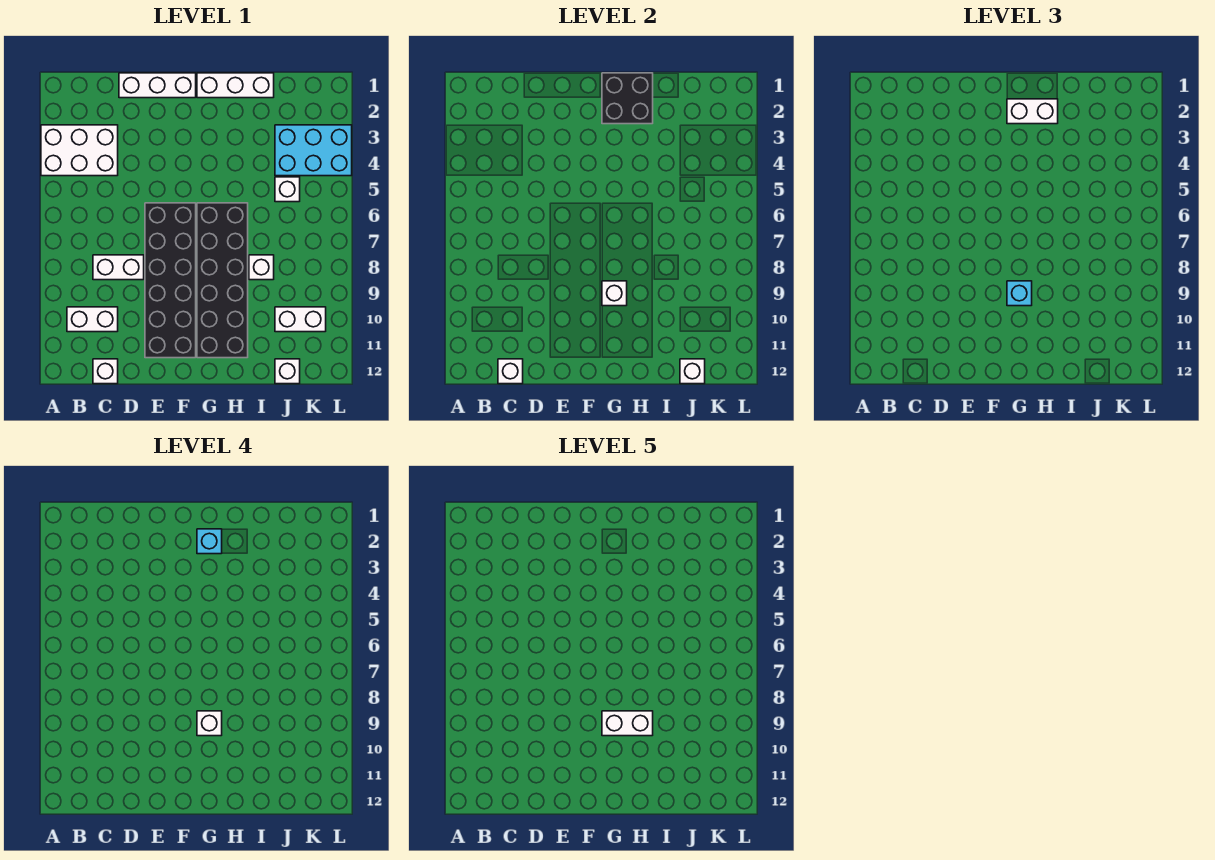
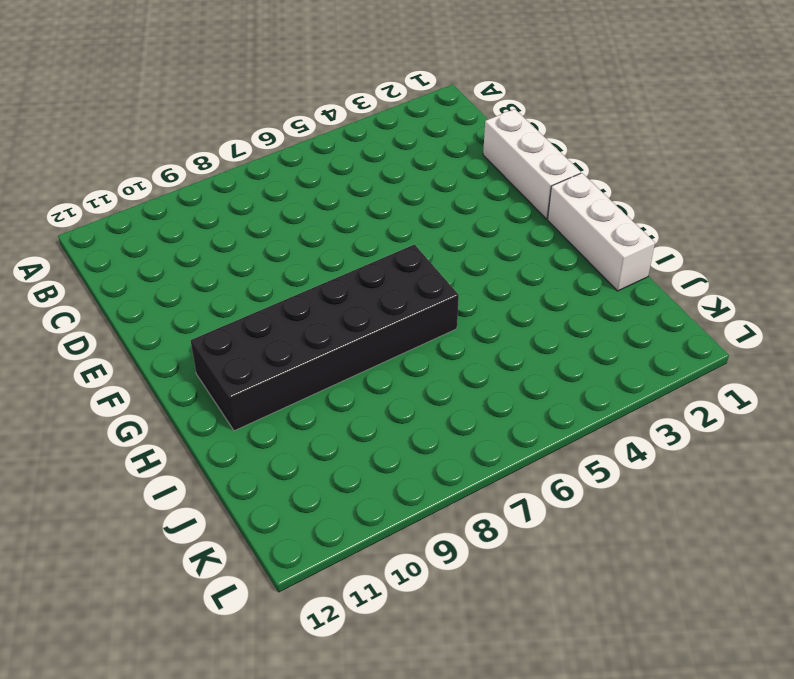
none -> white brick A3:C4 level 1
none -> white brick B10:C10 level 1
none -> white brick C8:D8 level 1

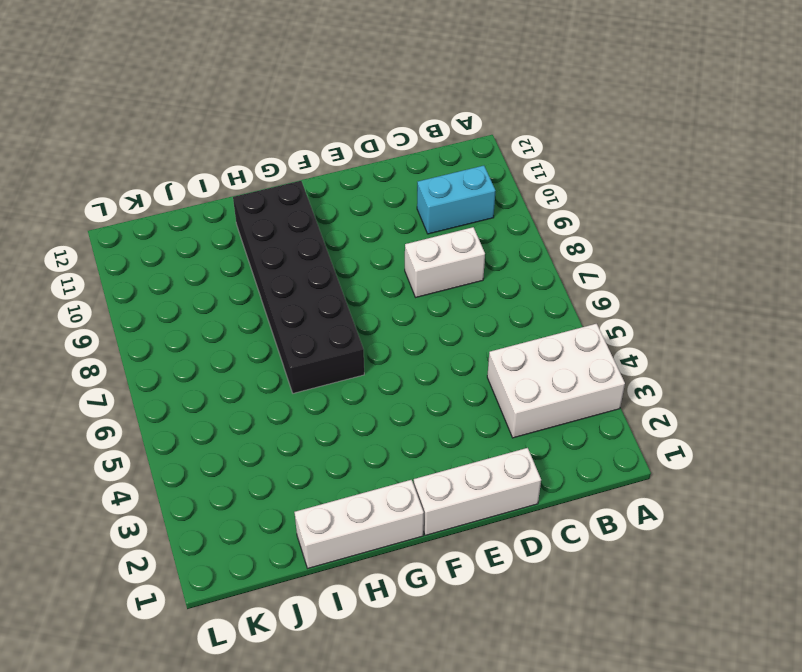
cyan brick B10:C10 level 1 -> white brick B10:C10 level 1
none -> white brick C12 level 1
none -> black brick E6:F11 level 1
none -> white brick I8 level 1

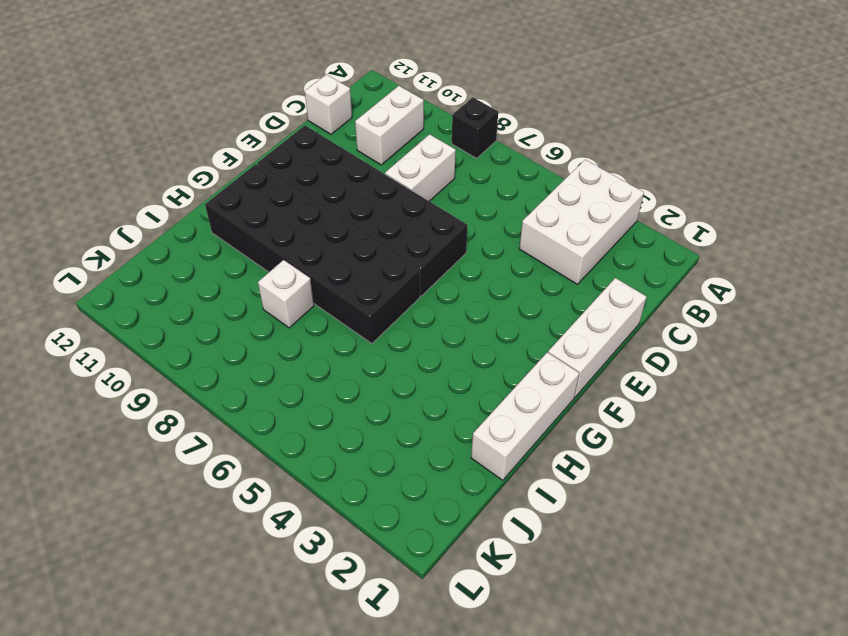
black brick A8 level 1 -> none
none -> cyan brick J3:L4 level 1
none -> white brick J5 level 1
none -> white brick J10:K10 level 1

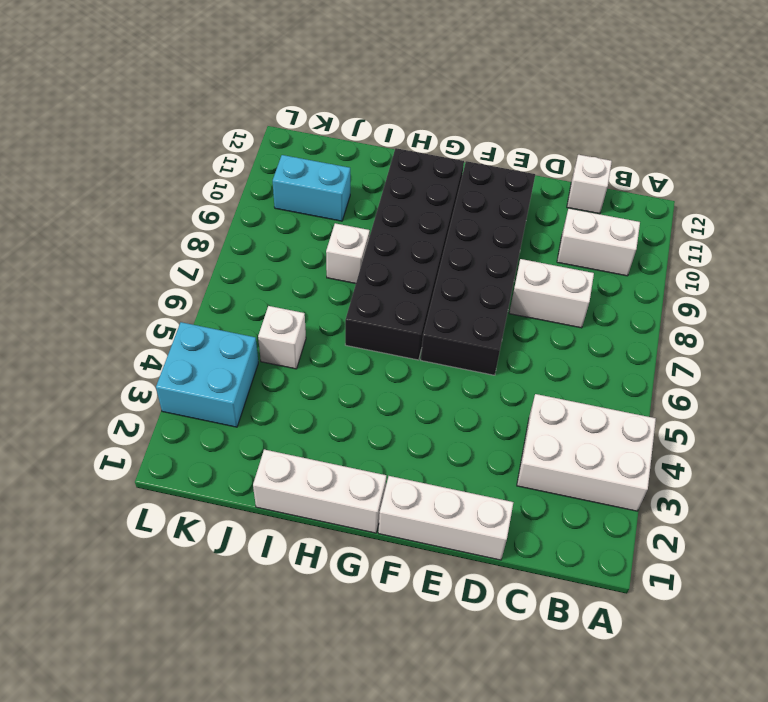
cyan brick J10:K10 level 1 -> white brick J10:K10 level 1
cyan brick K3:L4 level 1 -> cyan brick J3:L4 level 1
none -> white brick J12 level 1
none -> white brick C12 level 2
none -> black brick G1:H2 level 2

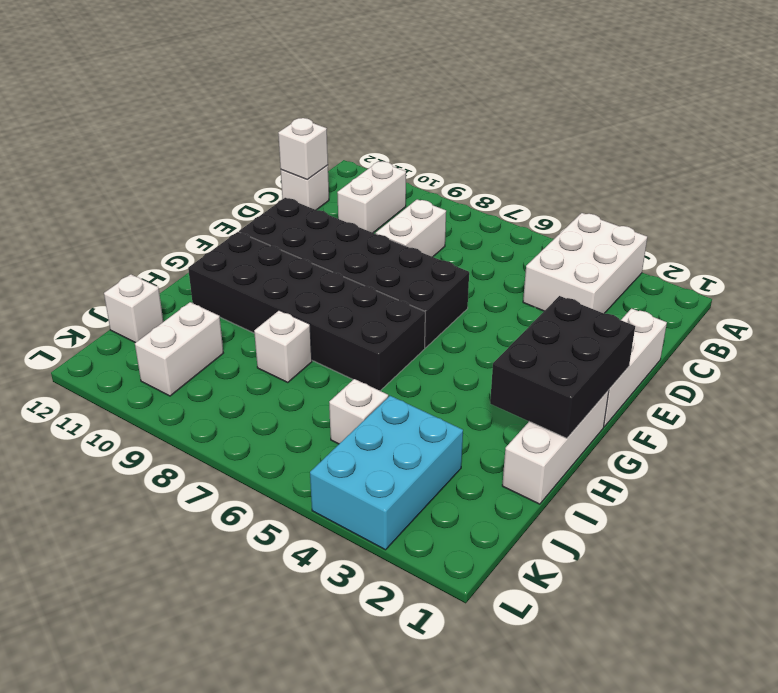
black brick F1:H2 level 2 -> black brick G1:H2 level 2
none -> white brick G9 level 2
none -> white brick J12 level 2
none -> white brick G2:H2 level 3

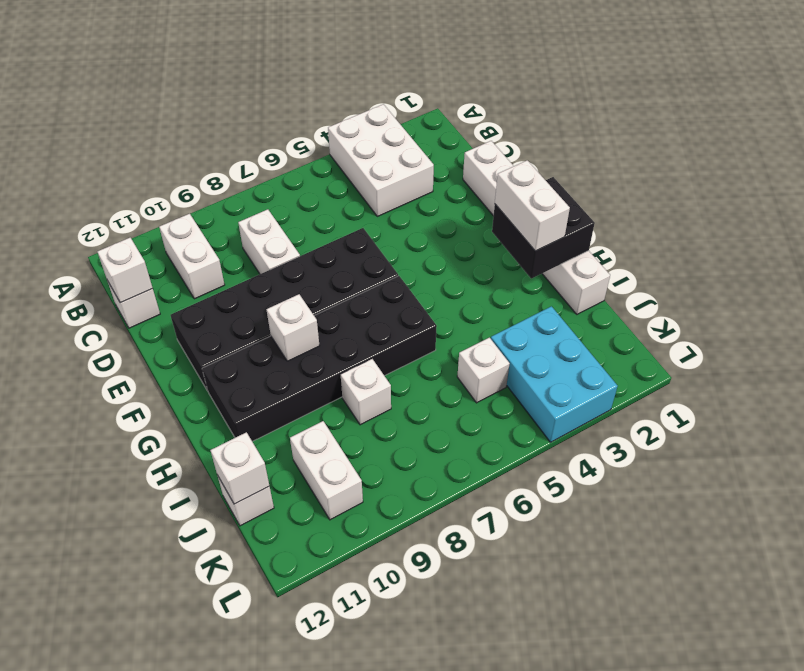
none -> cyan brick G9 level 3
none -> cyan brick G2 level 4
none -> white brick G9 level 4

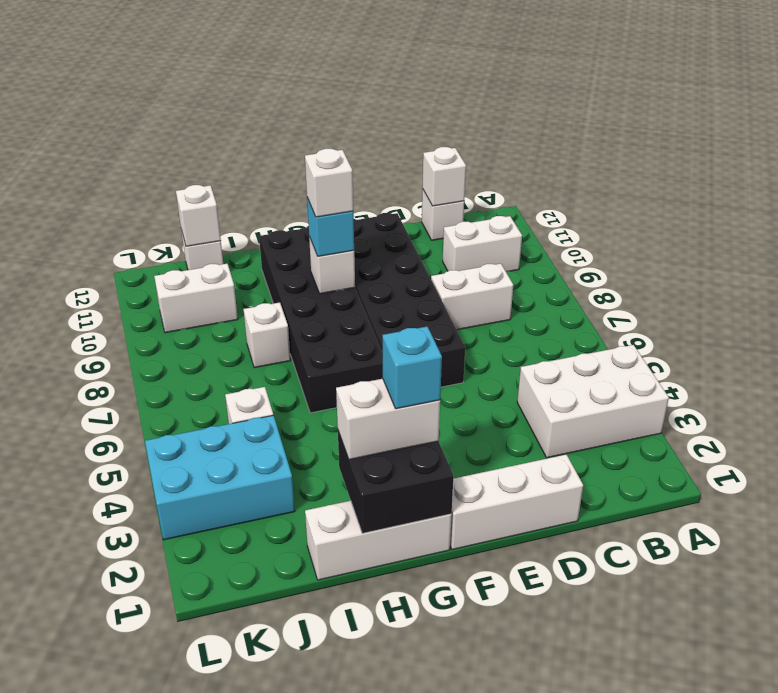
none -> white brick G9:H9 level 5

